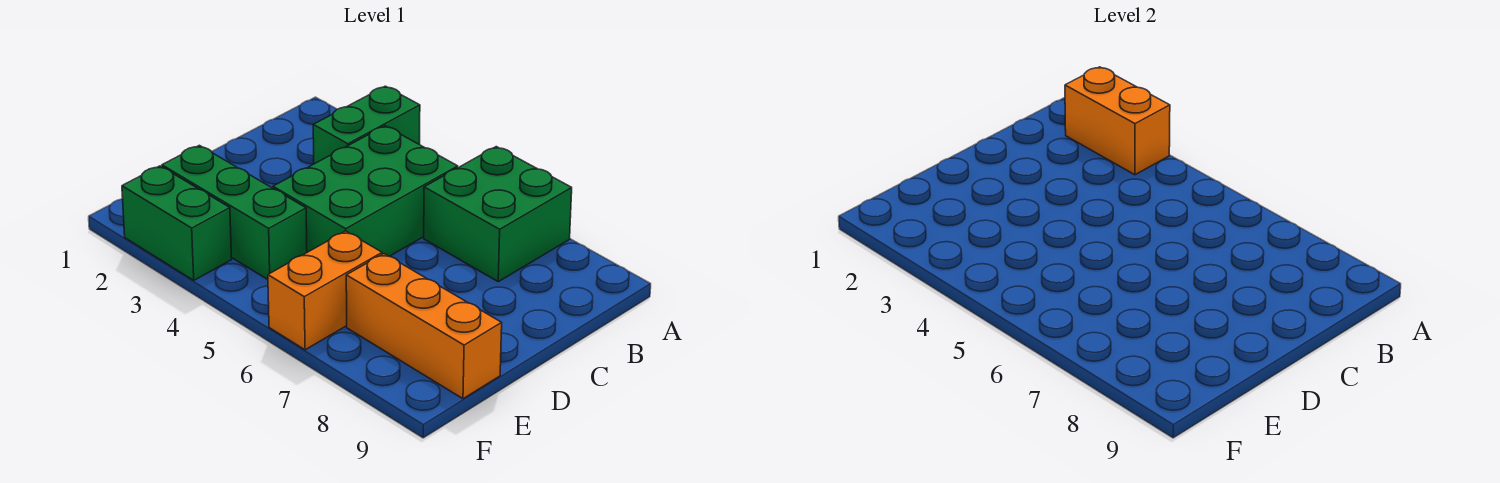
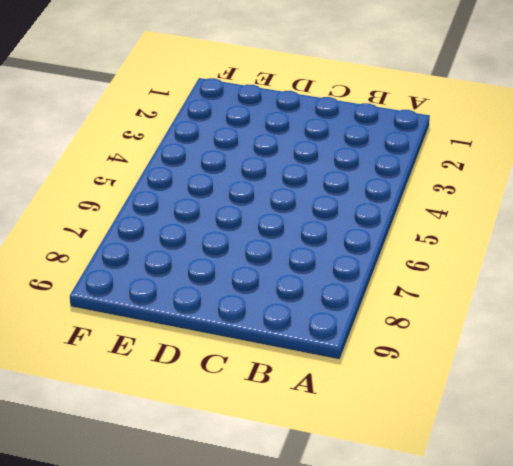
none -> green brick A3:B3 level 1
none -> green brick A6:B7 level 1

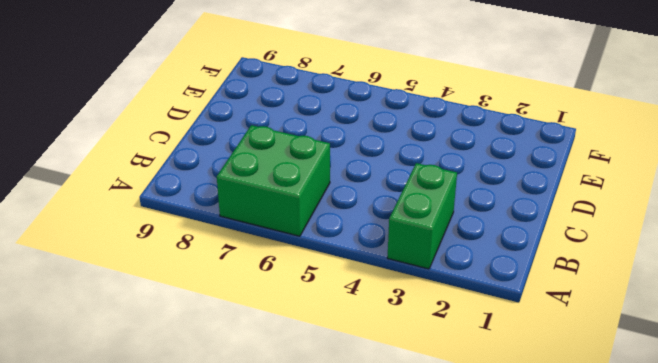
none -> green brick B4:D5 level 1
none -> green brick E2:E4 level 1

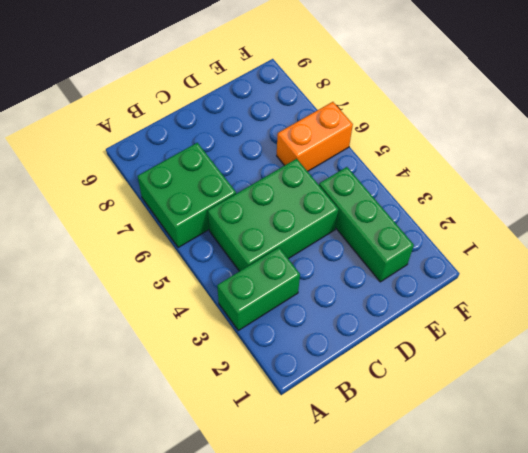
none -> orange brick E7:E9 level 1
none -> green brick F2:F3 level 1

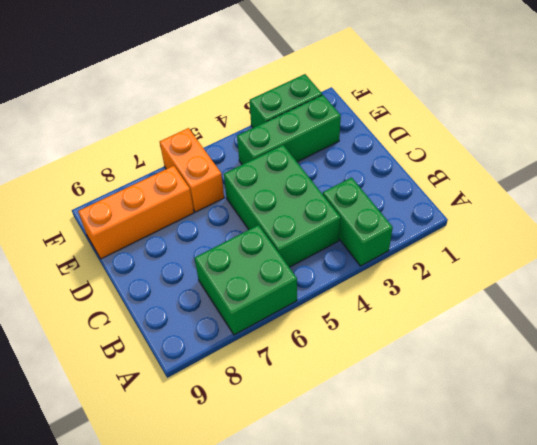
none -> orange brick A2:A3 level 2

